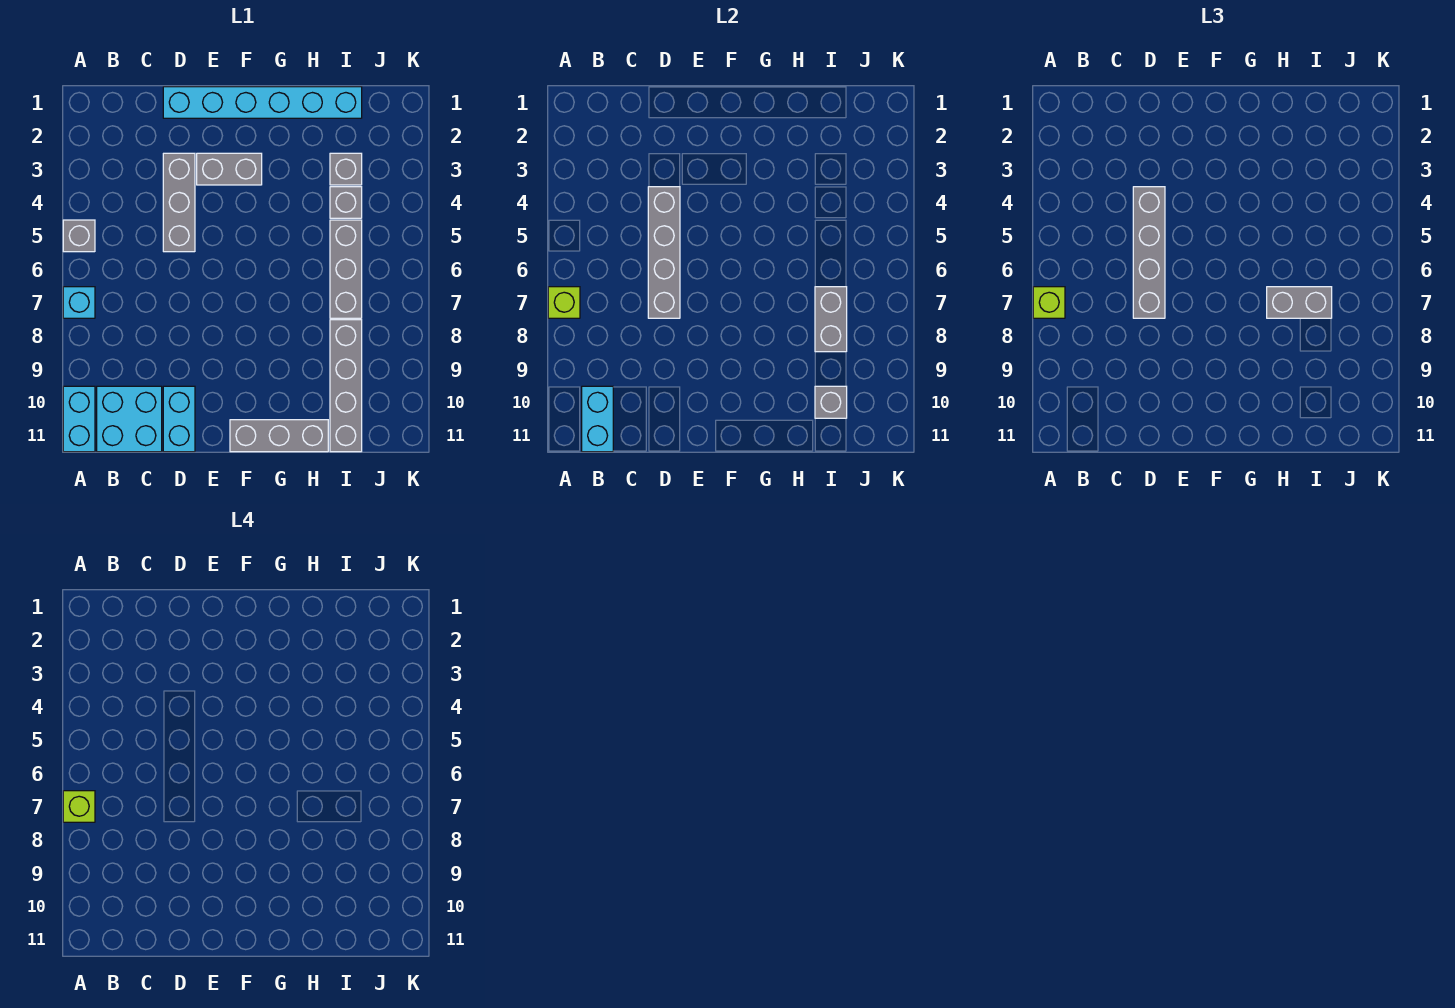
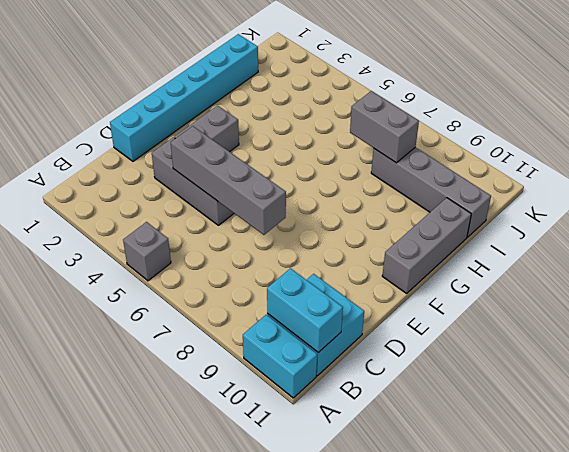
none -> cyan brick A7 level 1
none -> cyan brick D10:D11 level 1
none -> grey brick I3 level 1

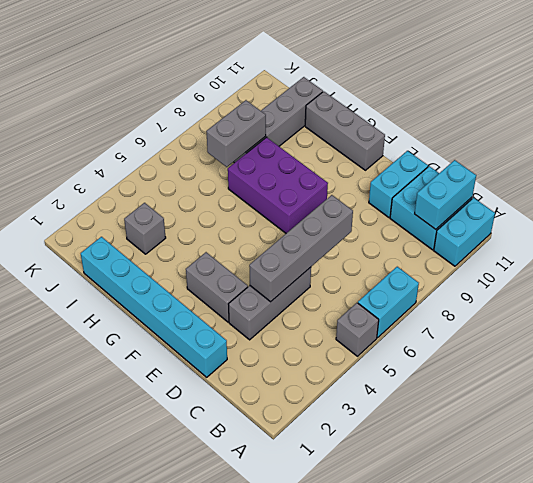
cyan brick A6:A7 level 1 -> cyan brick A7 level 1
purple brick F7:H8 level 1 -> none
none -> grey brick I4 level 1
none -> grey brick I5:I7 level 1
none -> lime brick A7 level 2

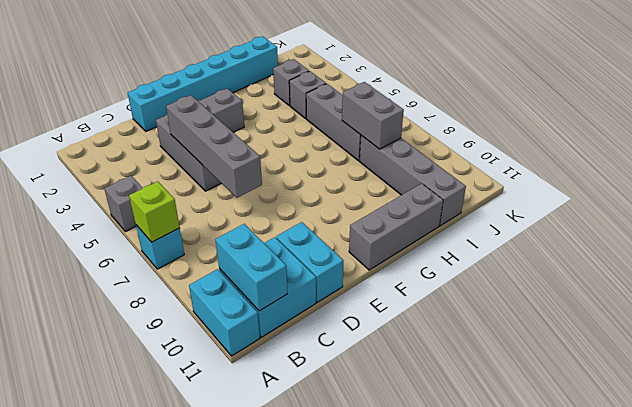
none -> grey brick I10 level 2
none -> lime brick A7 level 3
none -> grey brick D4:D7 level 3

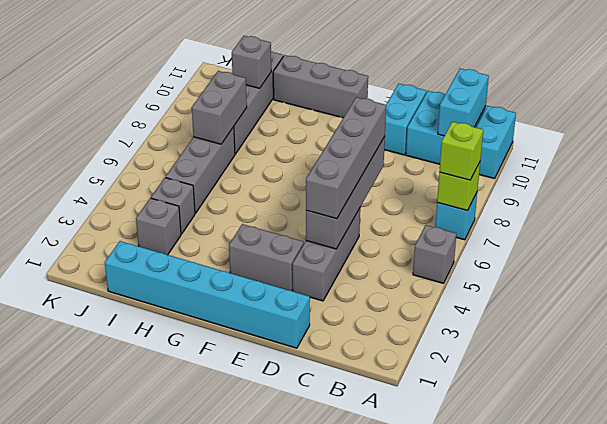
none -> grey brick H7:I7 level 3
none -> lime brick A7 level 4

